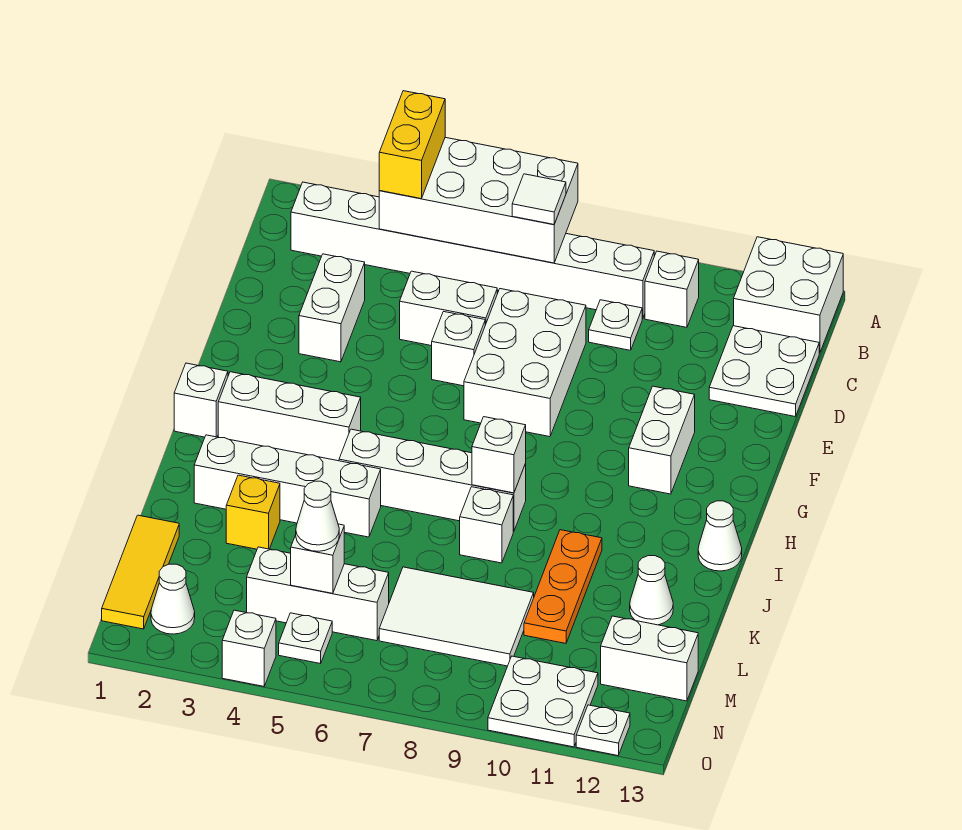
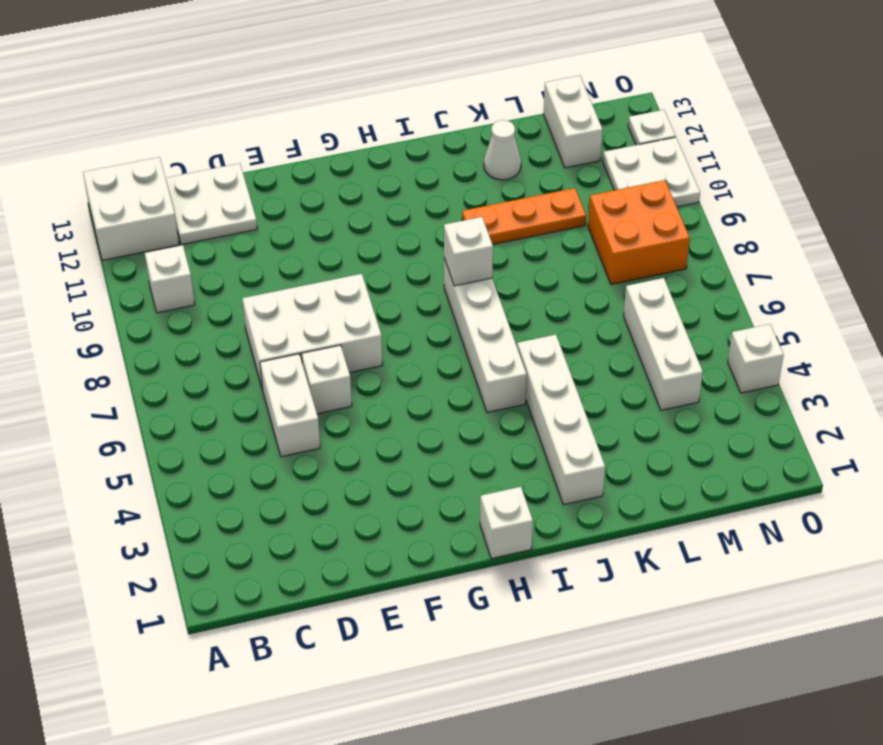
orange brick M8:N9 level 1 -> white tile L7:M9 level 1
none -> white brick B2:B9 level 1
none -> white plate C9 level 1
none -> white brick D3:E3 level 1
none -> white brick F11:G11 level 1

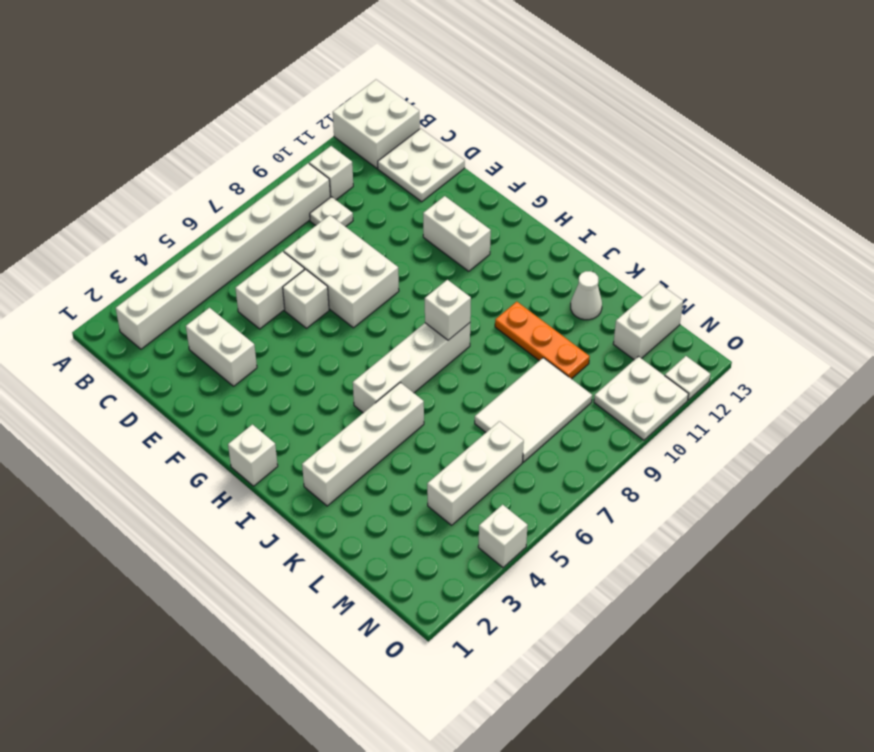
none -> white brick H2:H4 level 1
none -> white cone I13 level 1
none -> white brick J8 level 1
none -> yellow brick K3 level 1

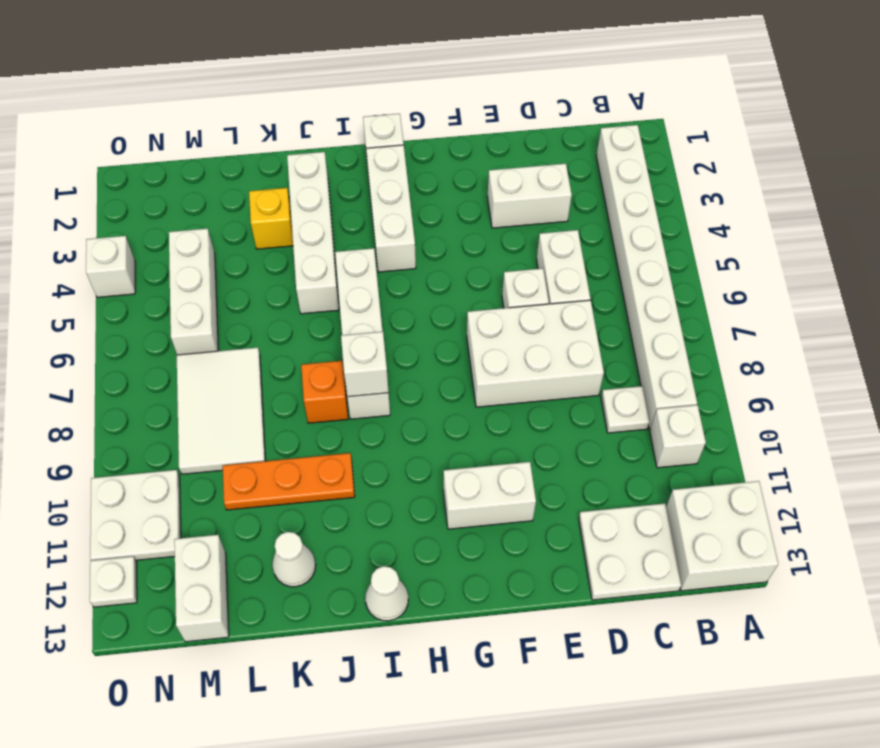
orange brick J8 level 1 -> white brick J8 level 1
none -> yellow tile L1:N1 level 1
none -> white cone N2 level 1
none -> white plate N5 level 1
none -> white brick A4:B7 level 2

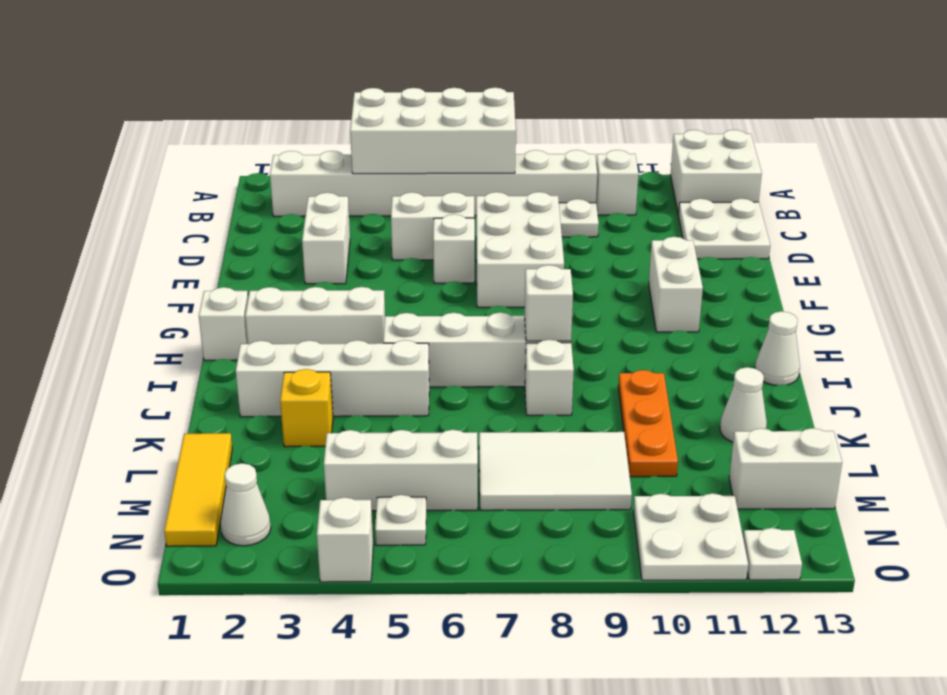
none -> white brick M5 level 2
none -> yellow brick A4:B4 level 3
none -> white tile B7 level 3
none -> white cone M5 level 3

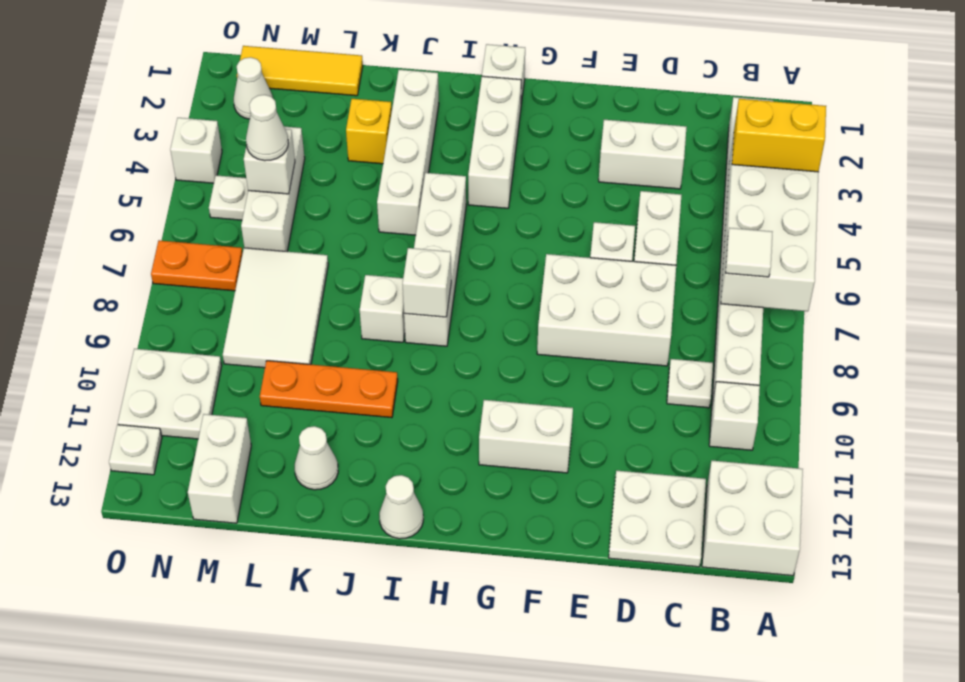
orange plate N7:O7 level 1 -> none

